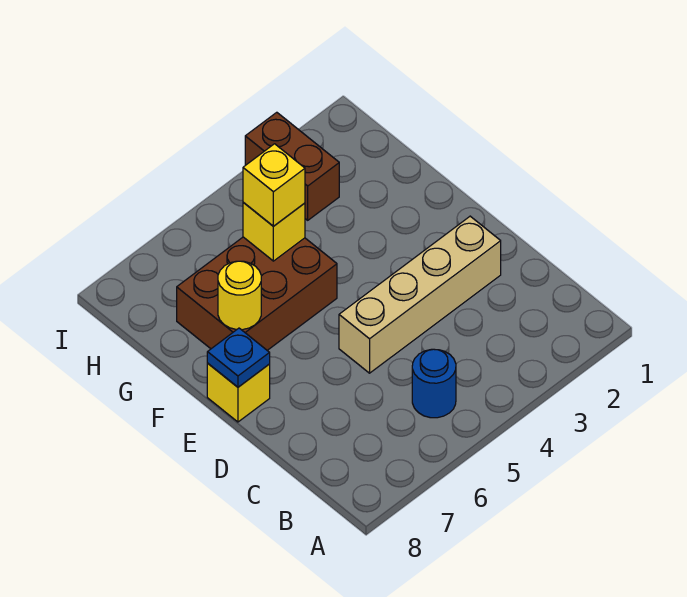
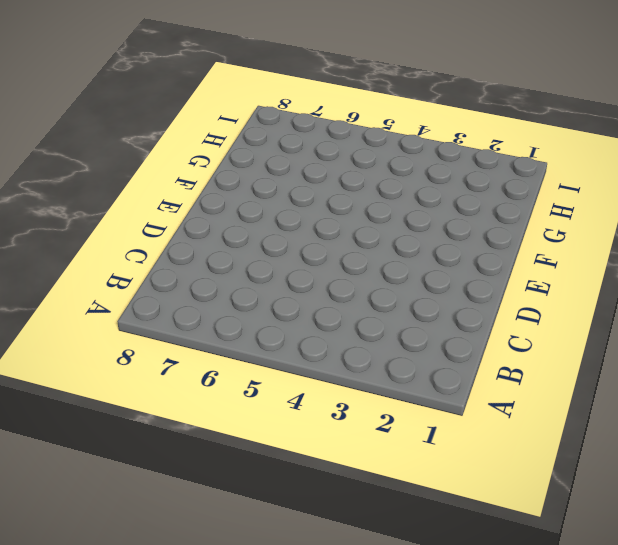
none -> blue round brick B5 level 1
none -> tan brick D2:D5 level 1

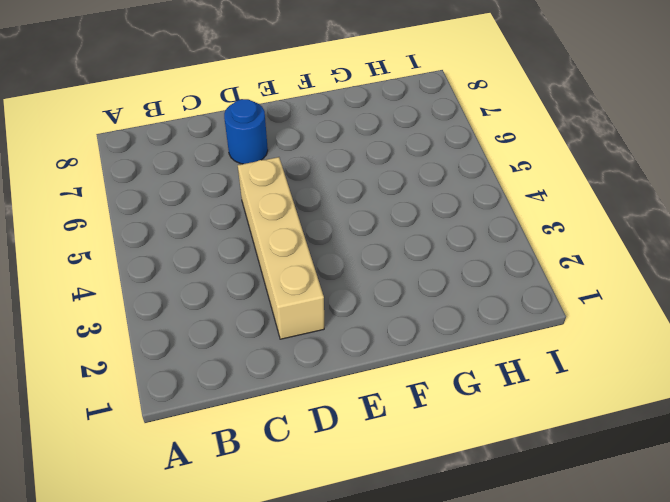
blue round brick D7 level 1 -> blue round brick B5 level 1
none -> yellow brick E8 level 1
none -> brown brick F5:G7 level 1

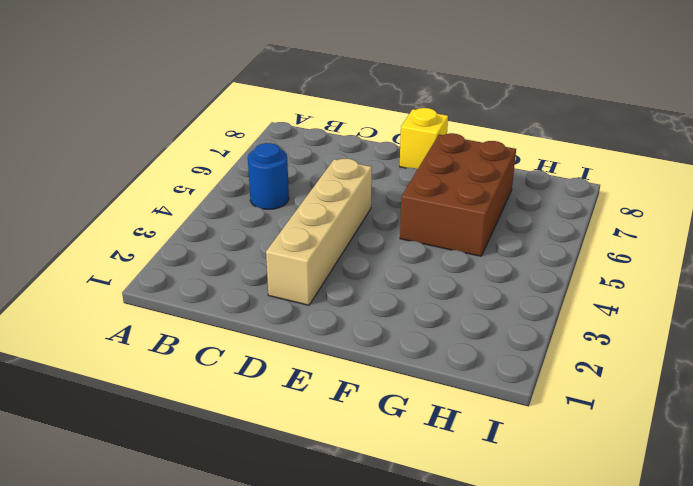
none -> brown brick H3:I3 level 1
none -> blue plate E8 level 2

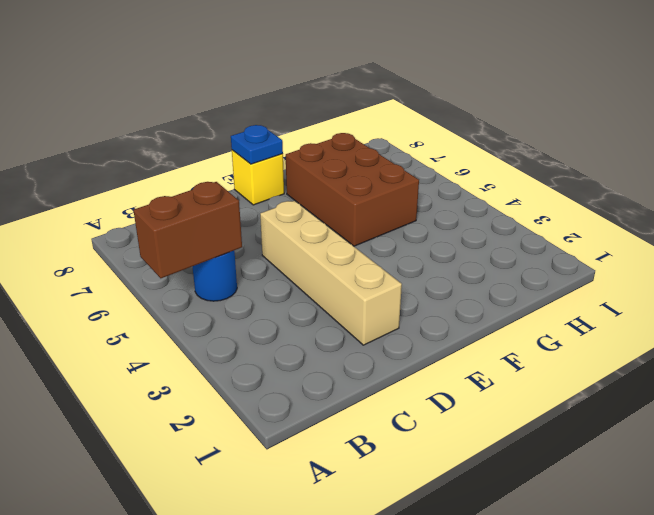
brown brick A5:B5 level 2 -> brown brick H3:I3 level 1
none -> yellow round brick F7 level 2
none -> yellow brick G5 level 2

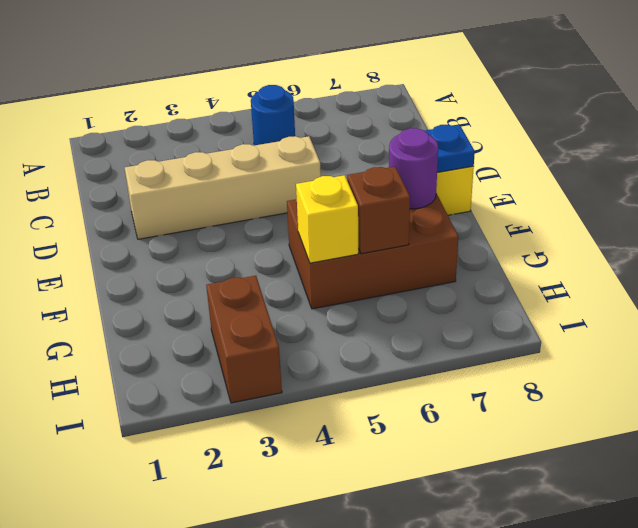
purple round brick F7 level 2 -> yellow round brick F7 level 2
brown brick G6 level 2 -> none
none -> yellow brick G5 level 3

